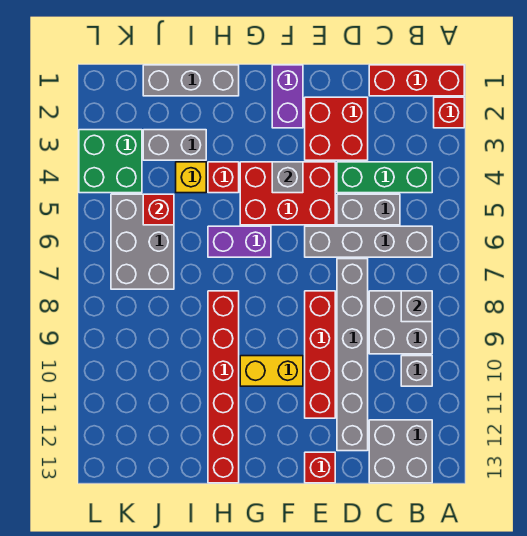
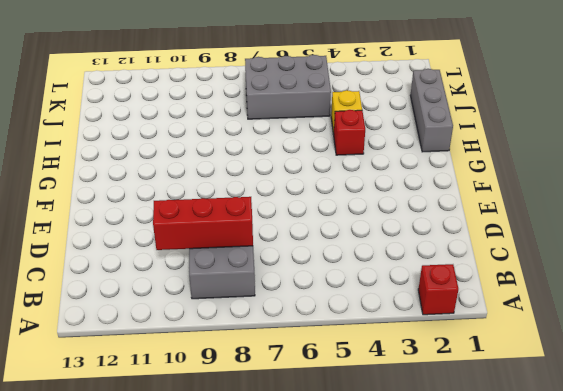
red brick C8:C10 level 2 -> red brick A1:C1 level 1
none -> green brick B4:D4 level 1
none -> grey brick B6:E6 level 1
none -> grey brick B10 level 1

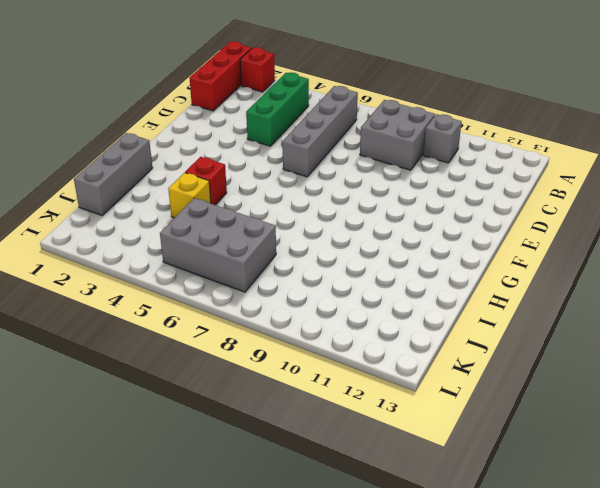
none -> grey brick B12:C13 level 1
none -> grey brick C5:D5 level 1
none -> red brick D2:E3 level 1

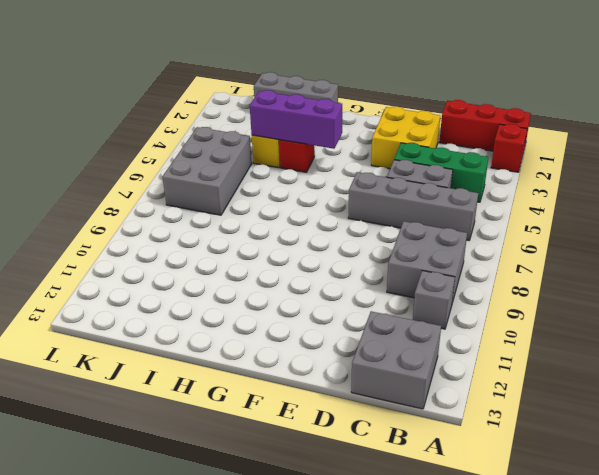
yellow brick D2:E3 level 1 -> red brick D2:E3 level 1
purple brick G4:I4 level 2 -> none
none -> grey brick D7:D12 level 1
none -> red brick E4:G5 level 1
none -> red brick E8:E11 level 1

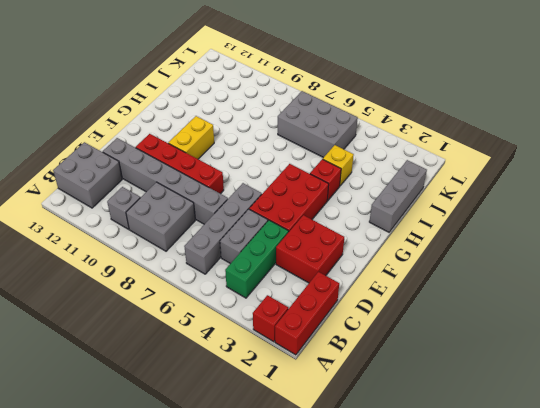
none -> red brick E13 level 1
none -> purple brick F1:F2 level 1
none -> purple brick G6:H6 level 1

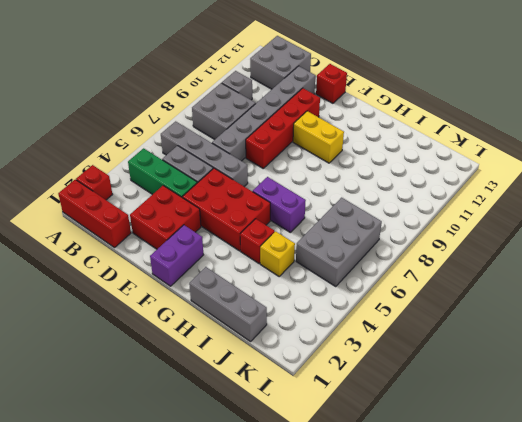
none -> red brick H8:H13 level 1
none -> grey brick I3:J3 level 1
none -> green brick K3:L4 level 1

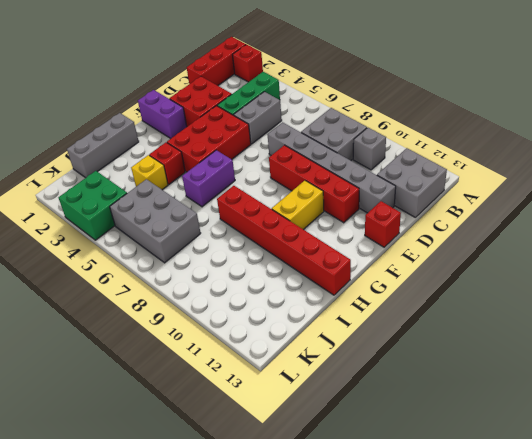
none -> grey brick B6:E6 level 1
none -> grey brick I3:J3 level 1
none -> grey brick B8 level 2

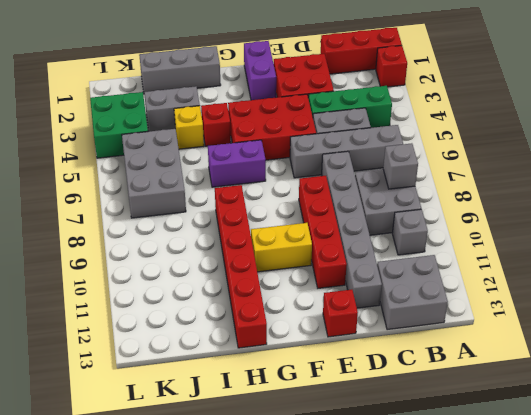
none -> grey brick F4 level 2
none -> red brick J5 level 2

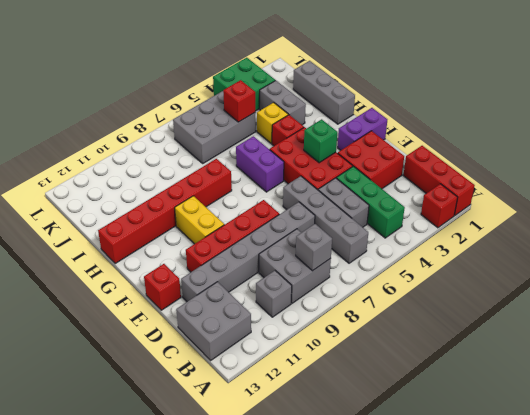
green brick F4 level 2 -> grey brick F4 level 2

